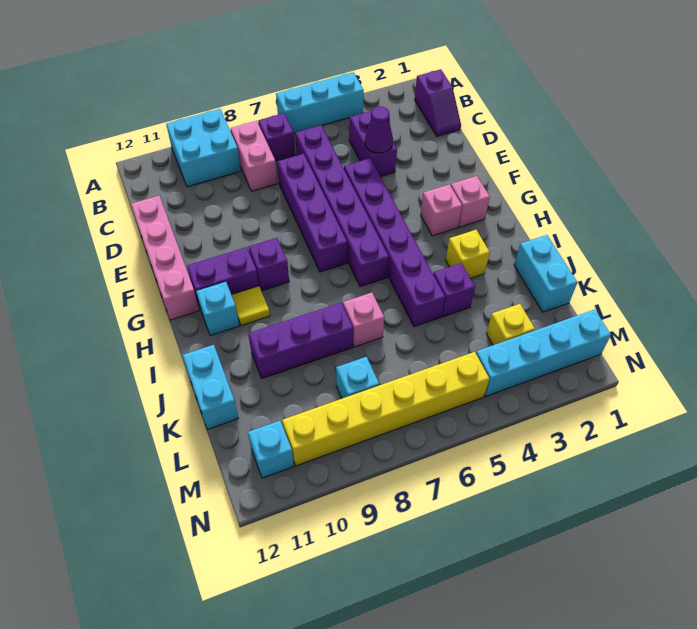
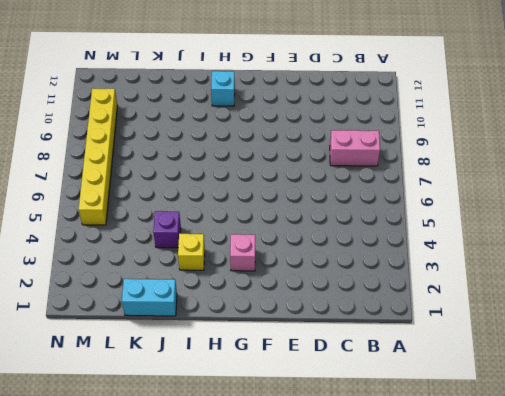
none -> cyan brick A4:A6 level 1
none -> cyan brick A9:B10 level 1
none -> purple slope B1:C1 level 1 top B

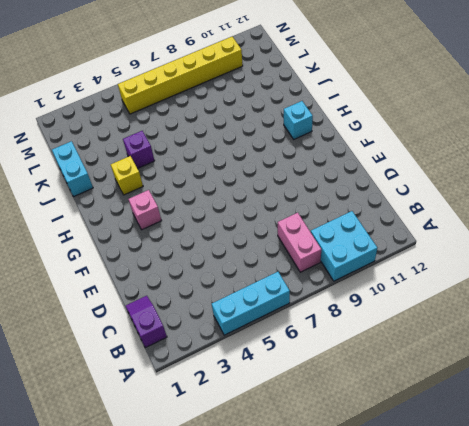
none -> purple brick B7 level 1
none -> purple brick C4:D4 level 1
none -> purple brick C6:H6 level 1

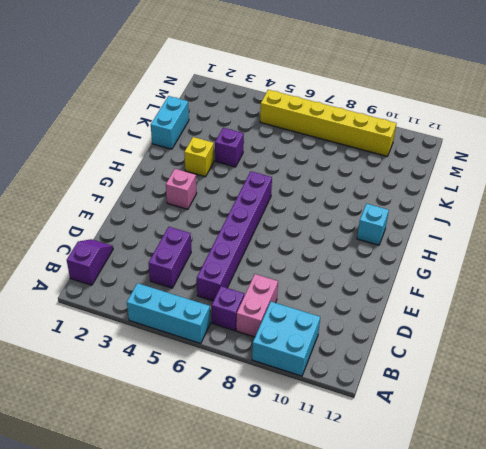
none -> purple brick D7:G7 level 1
none -> pink brick D12:G12 level 1
none -> purple brick E5:J5 level 1

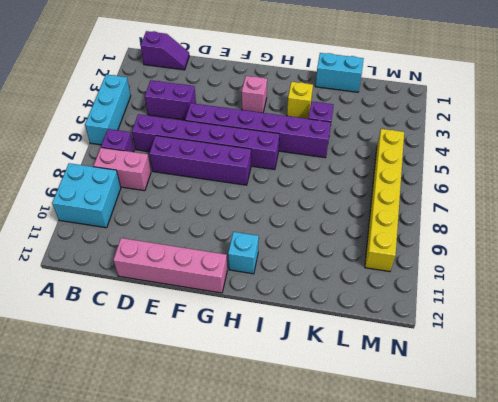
none -> pink brick G2 level 1
none -> purple brick G9 level 1
none -> purple brick G10:G11 level 1

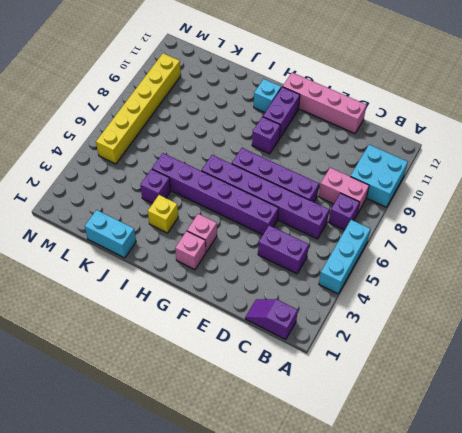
none -> yellow tile H10 level 1
none -> pink brick J7 level 1
none -> purple brick J8:J10 level 1

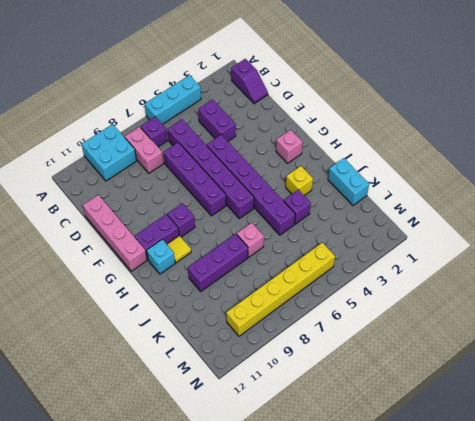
none -> pink brick G3 level 1
none -> cyan brick J12:K12 level 1
none -> yellow brick L3 level 1

